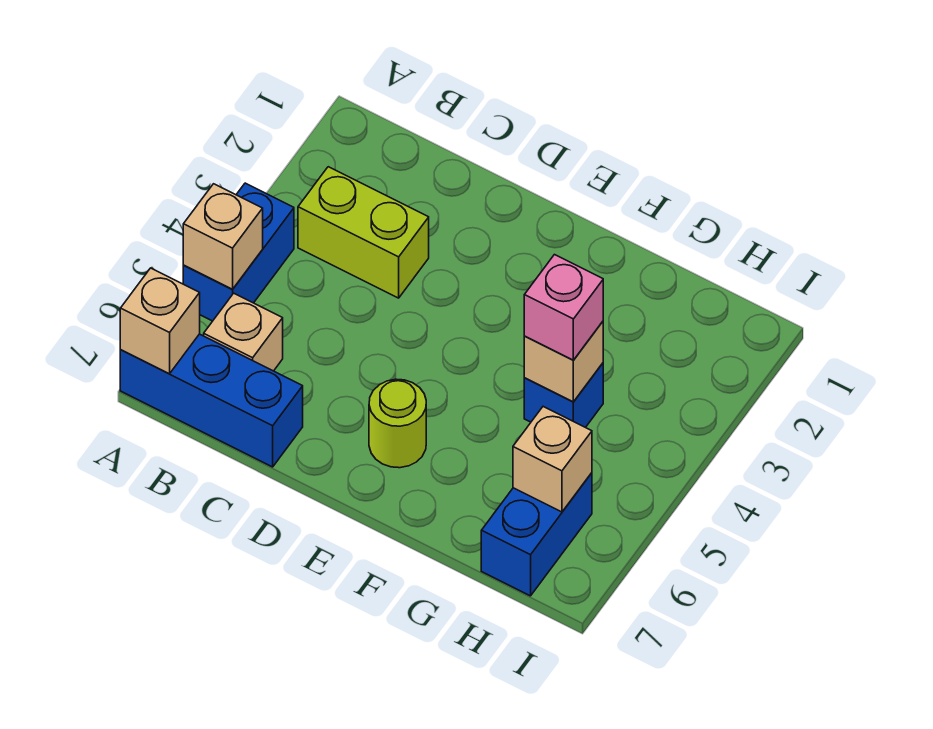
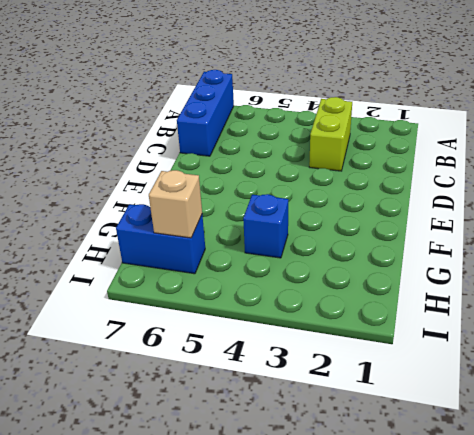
none -> blue brick A4:A5 level 1
none -> tan brick B6 level 1
none -> lime round brick E6 level 1

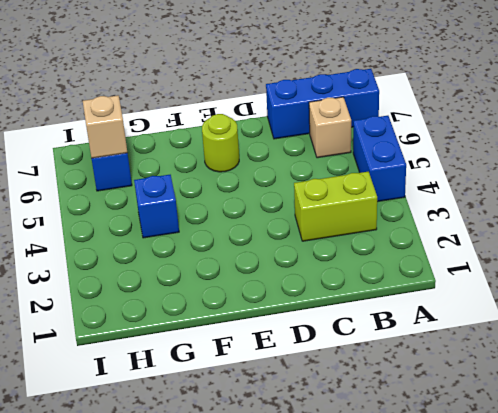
none -> tan brick A5 level 2
none -> tan brick A7 level 2
none -> tan brick G4 level 2

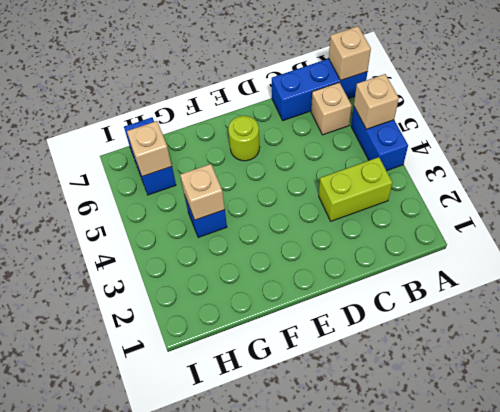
none -> pink brick G4 level 3

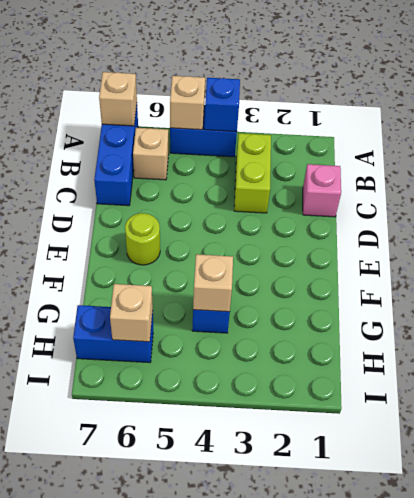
blue brick A4 level 2 -> none
pink brick C1 level 1 -> pink brick G4 level 3

